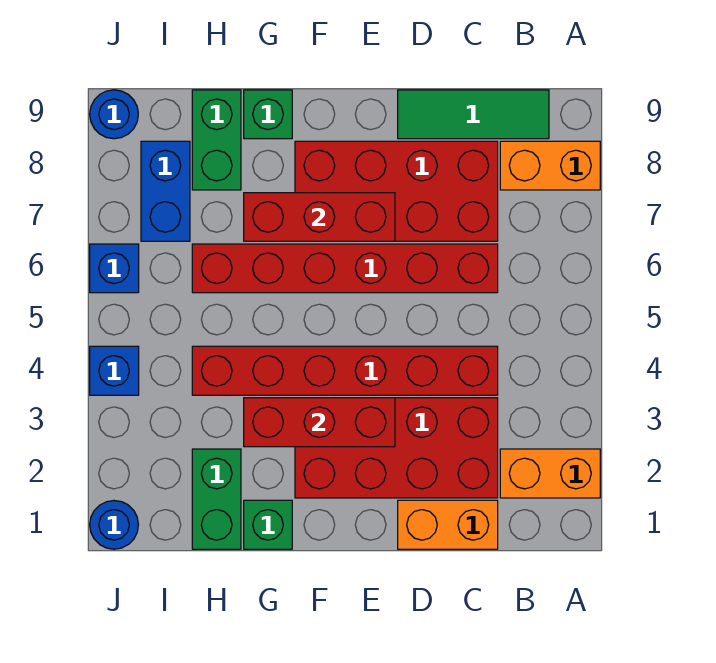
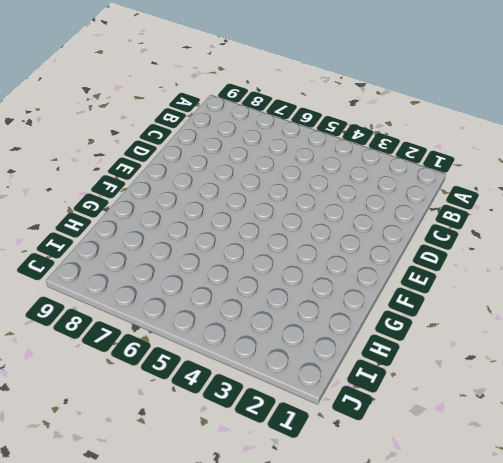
none -> orange brick A2:B2 level 1
none -> orange brick A8:B8 level 1
none -> green tile B9:D9 level 1

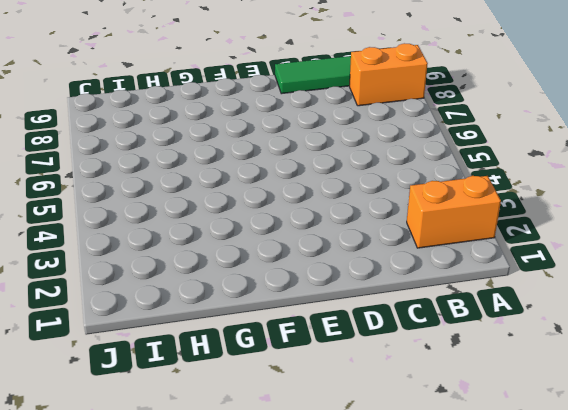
none -> orange brick C1:D1 level 1
none -> red brick C2:F3 level 1
none -> red brick C4:H4 level 1

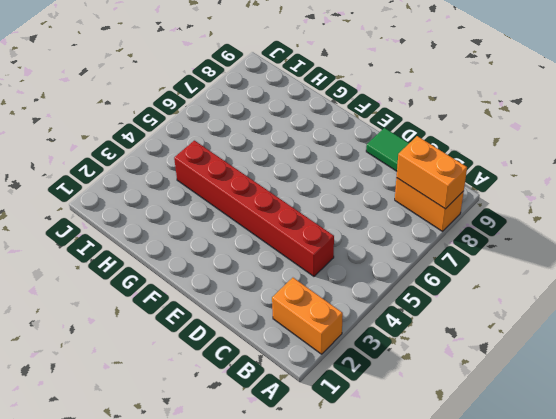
orange brick A8:B8 level 2 -> orange brick C1:D1 level 1
none -> red brick C2:F3 level 1
none -> red brick C6:H6 level 1
none -> red brick C7:F8 level 1

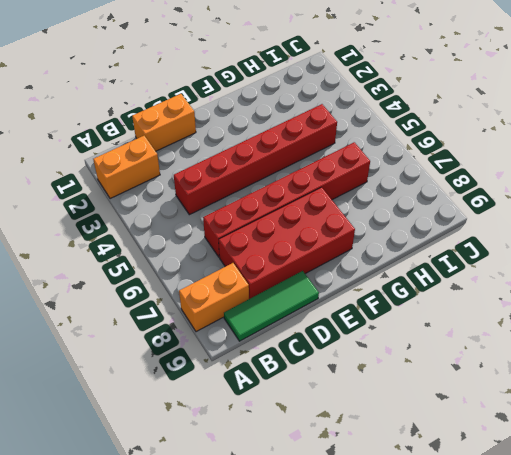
none -> red brick C2:F3 level 1
none -> green brick G1 level 1
none -> green brick G9 level 1

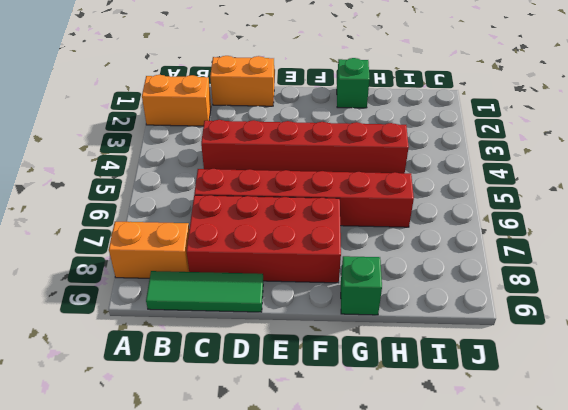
none -> red brick C2:F3 level 1
none -> green brick H1:H2 level 1
none -> green brick H8:H9 level 1

